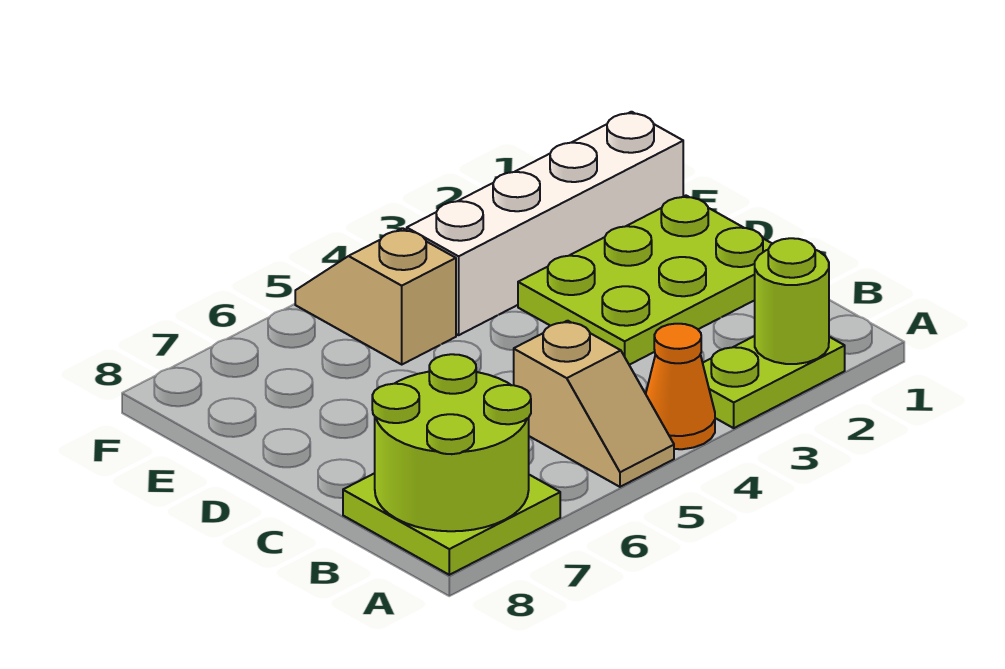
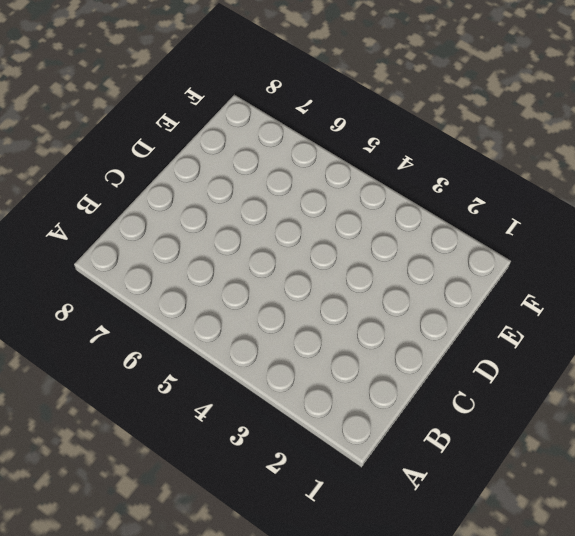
none -> lime plate A2:A3 level 1
none -> orange cone A4 level 1

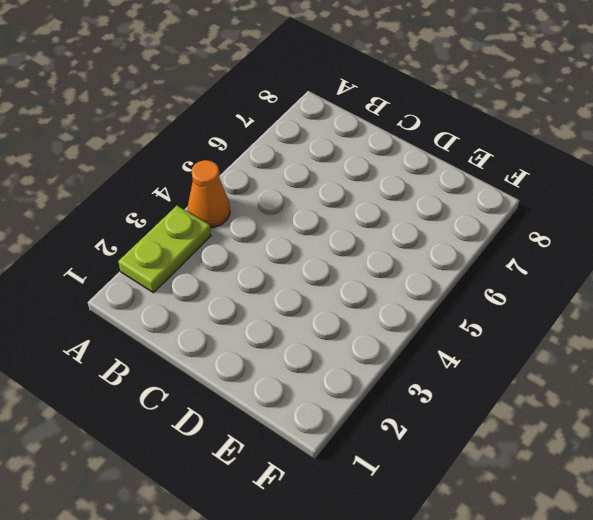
none -> tan slope A5:B5 level 1 top B
none -> lime plate A7:B8 level 1

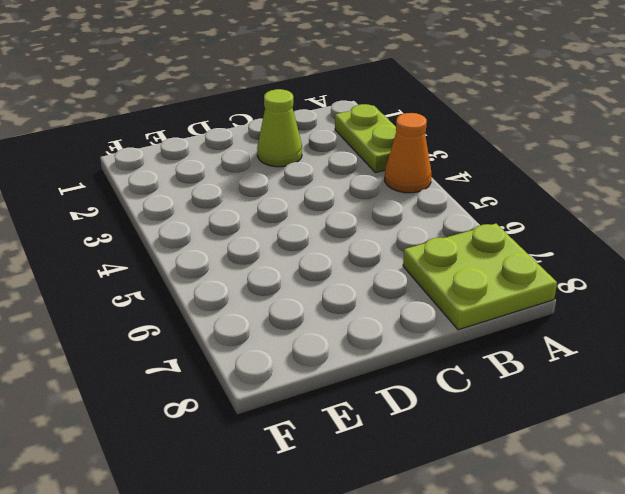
lime cone C2 level 1 -> lime plate C1:D3 level 1
none -> tan slope A5:B5 level 1 top B
none -> white brick E1:E4 level 1

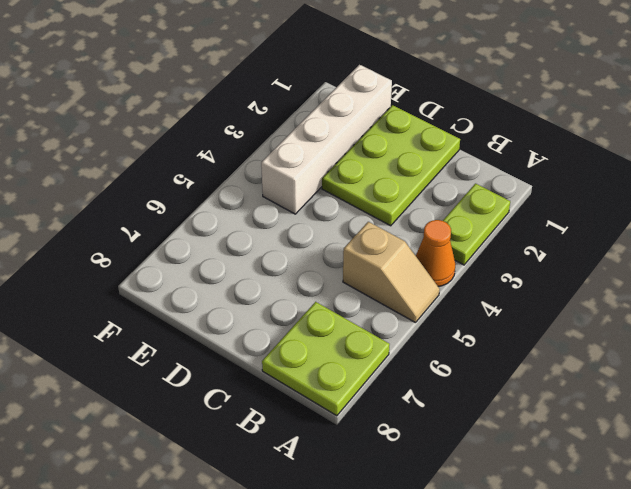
none -> tan slope E5:F5 level 1 top E
none -> lime round brick A2 level 2

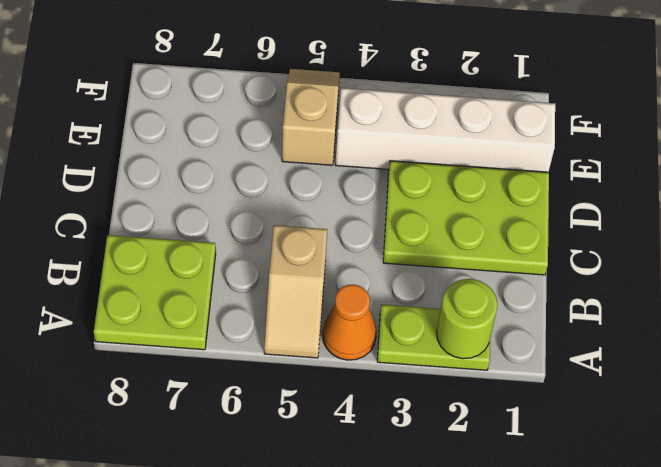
none -> lime round brick A7:B8 level 2

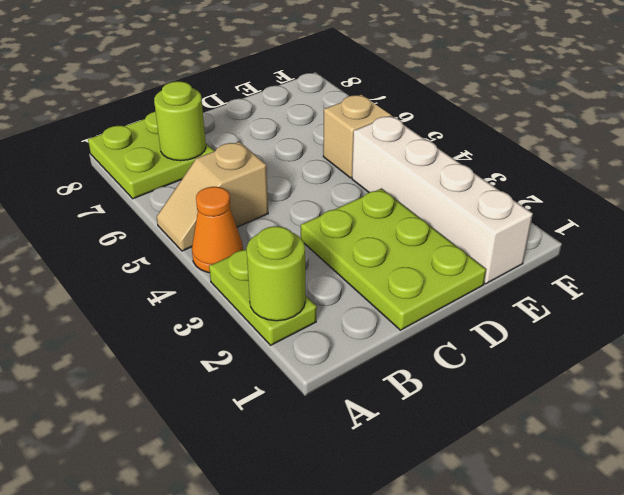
lime round brick B7 level 2 -> lime round brick A7:B8 level 2

